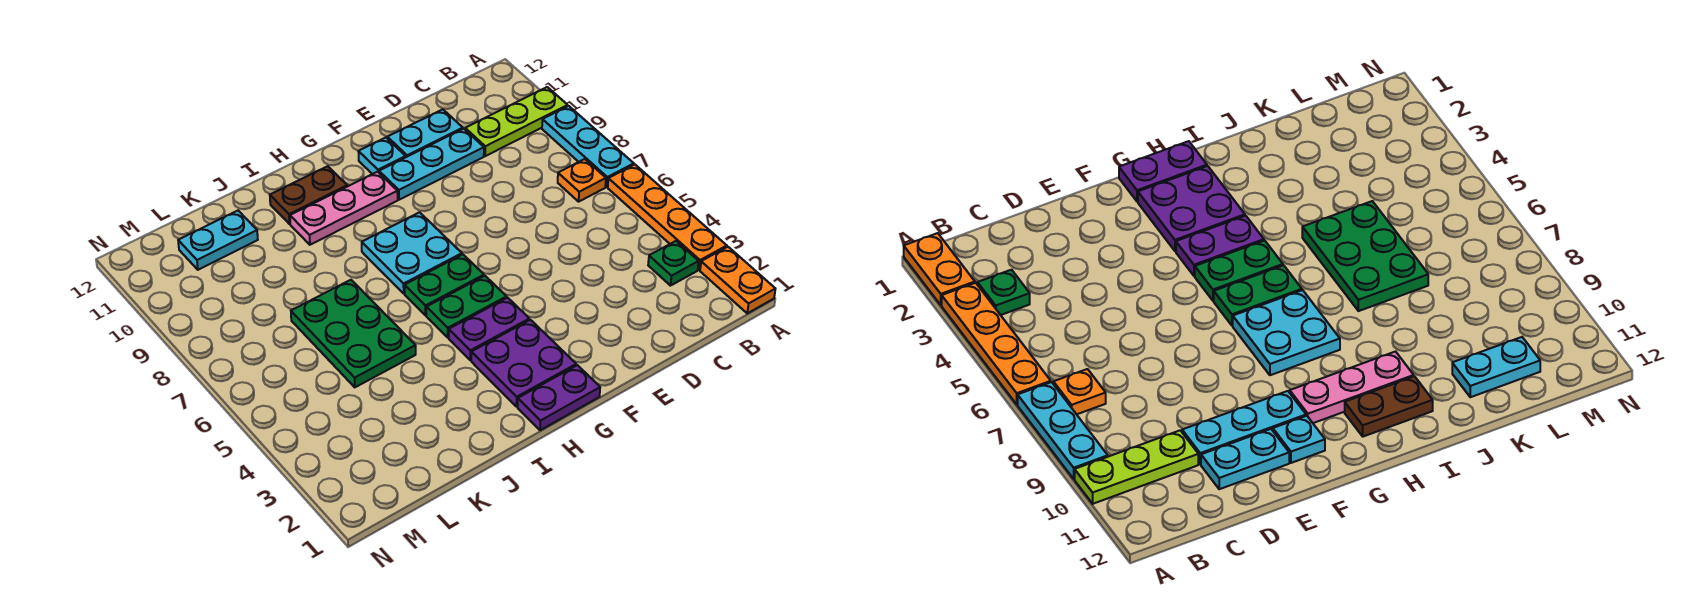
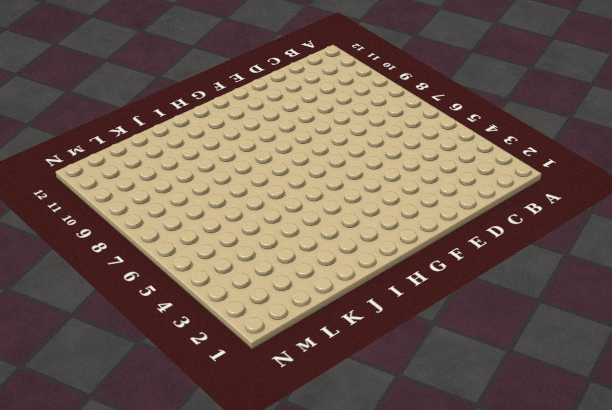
none -> orange plate A1:A2 level 1
none -> orange plate A3:A6 level 1
none -> cyan plate A7:A9 level 1

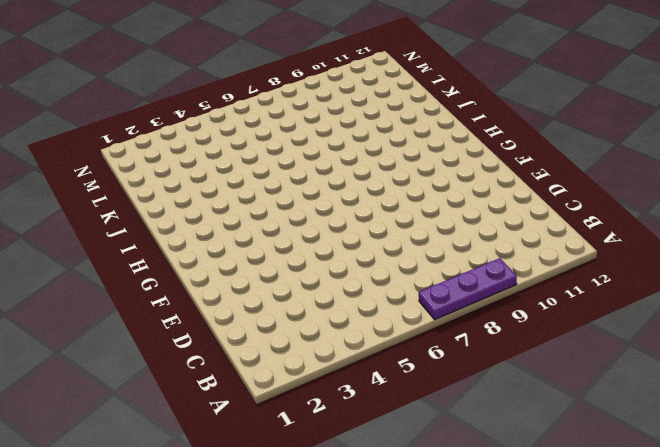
purple plate A7:A9 level 1 -> cyan plate A7:A9 level 1
none -> orange plate A1:A2 level 1
none -> orange plate A3:A6 level 1
none -> lime plate A10:C10 level 1

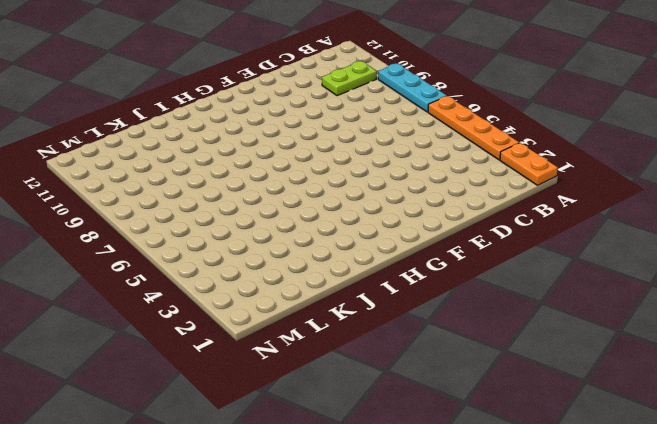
lime plate B10:C10 level 1 -> lime plate A10:C10 level 1
none -> green plate B3 level 1
none -> orange plate B7 level 1
none -> cyan plate D10:F10 level 1

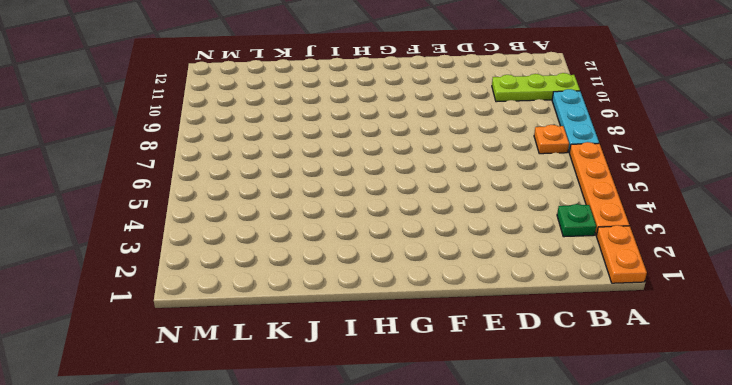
none -> cyan plate D10:F10 level 1
none -> cyan plate D11:E11 level 1
none -> cyan plate F11 level 1

